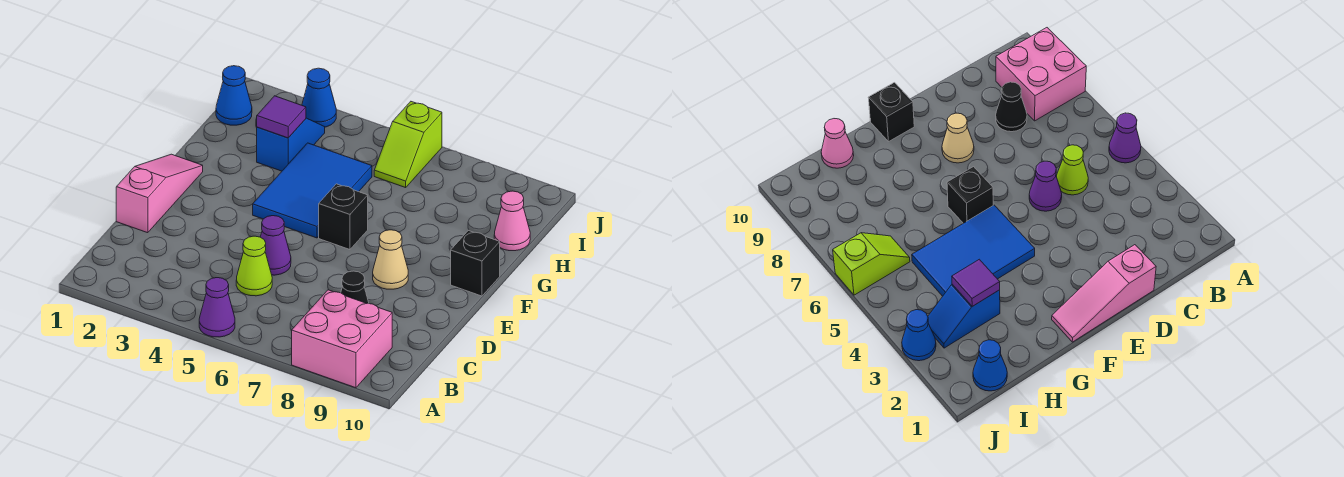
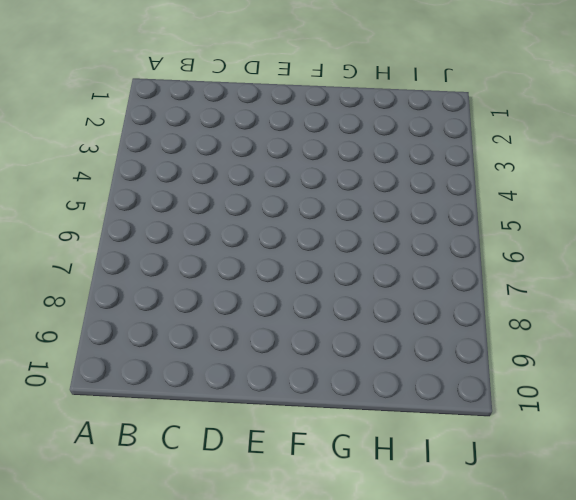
none -> purple cone A5 level 1
none -> pink brick A8:B9 level 1
none -> lime cone C5 level 1

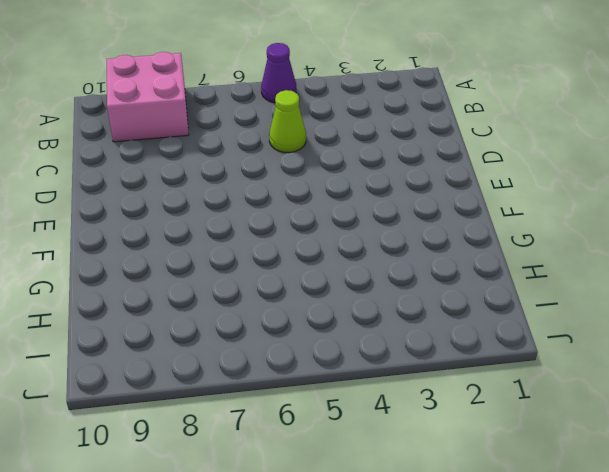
none -> black cone C8 level 1
none -> pink slope D1:F1 level 1 top D
none -> purple cone D5 level 1

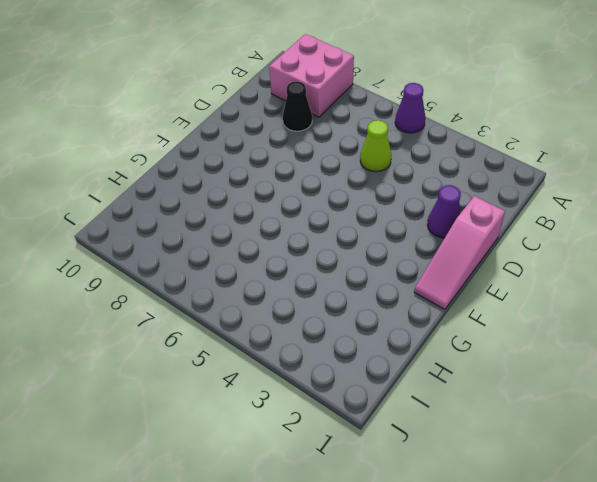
purple cone D2 level 1 -> purple cone D5 level 1
none -> tan cone E8 level 1
none -> blue tile F4:H5 level 1
none -> black brick F6 level 1

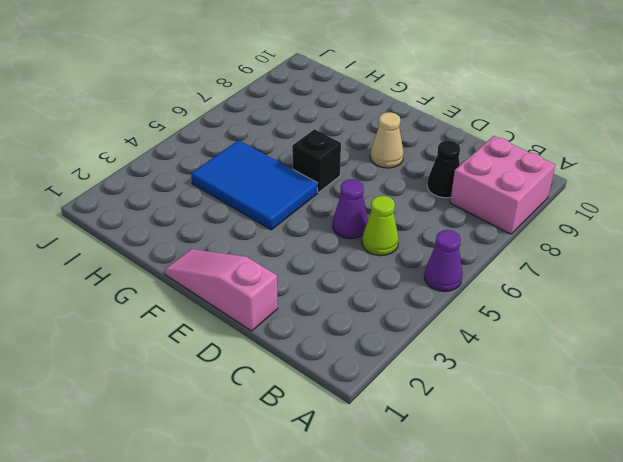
none -> black brick F10 level 1
none -> blue slope H3:I3 level 1 top H
none -> pink cone H10 level 1

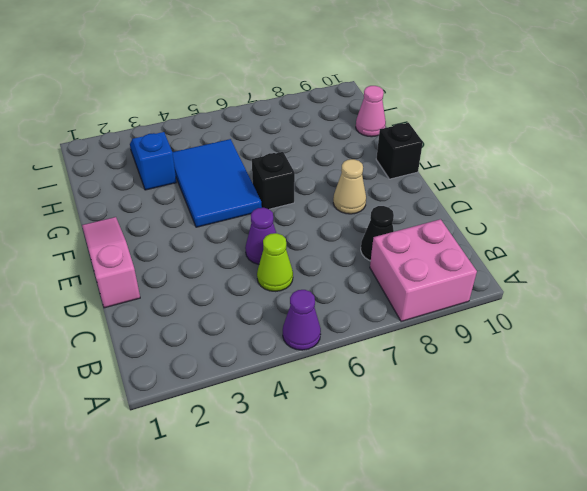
none -> blue cone I1 level 1
none -> lime slope I6:J6 level 1 top J
none -> blue cone J3 level 1

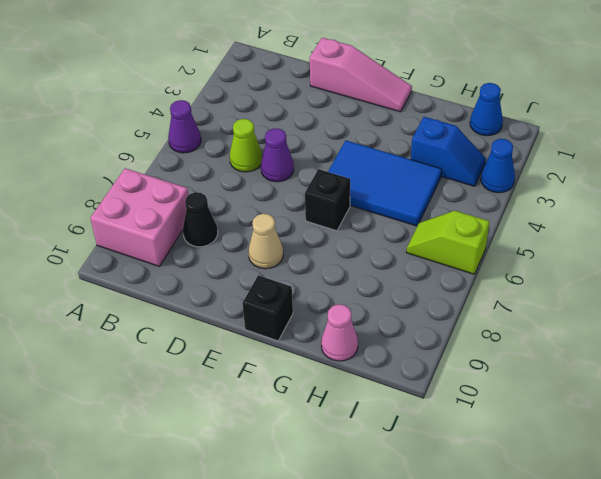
none -> purple tile H3 level 2

